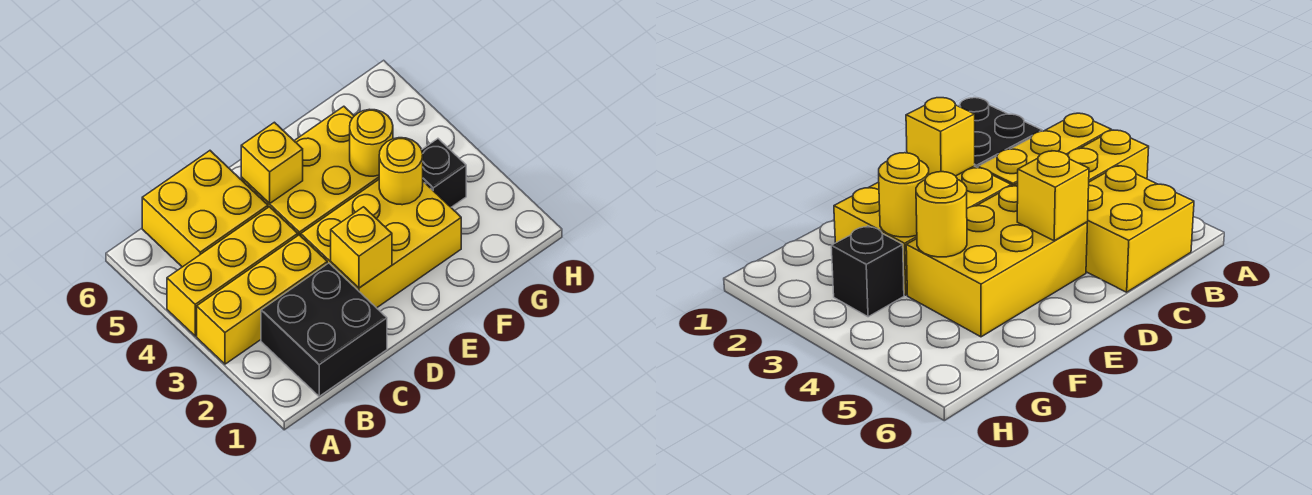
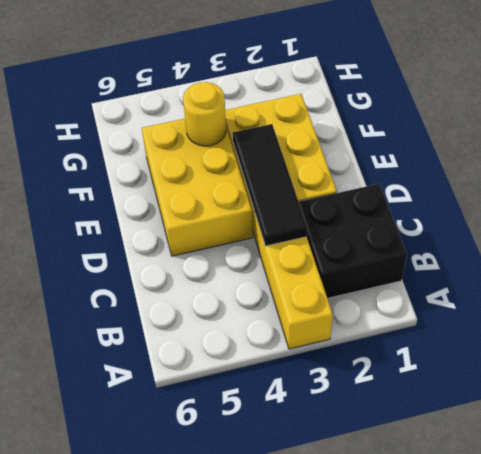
black tile C3:E3 level 2 -> none
none -> yellow brick A4:C4 level 1
none -> yellow brick B5:C6 level 1

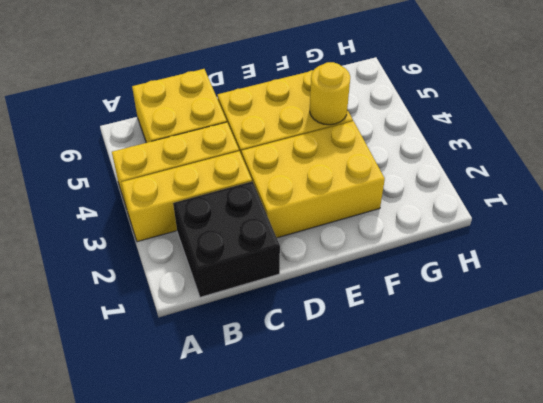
none -> black brick G3 level 1
none -> yellow brick D2 level 2

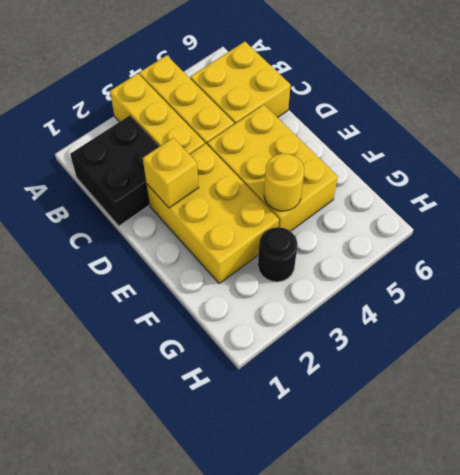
black round brick G3 level 1 -> black brick G3 level 1
none -> yellow brick D5 level 2
none -> yellow round brick F3 level 2

